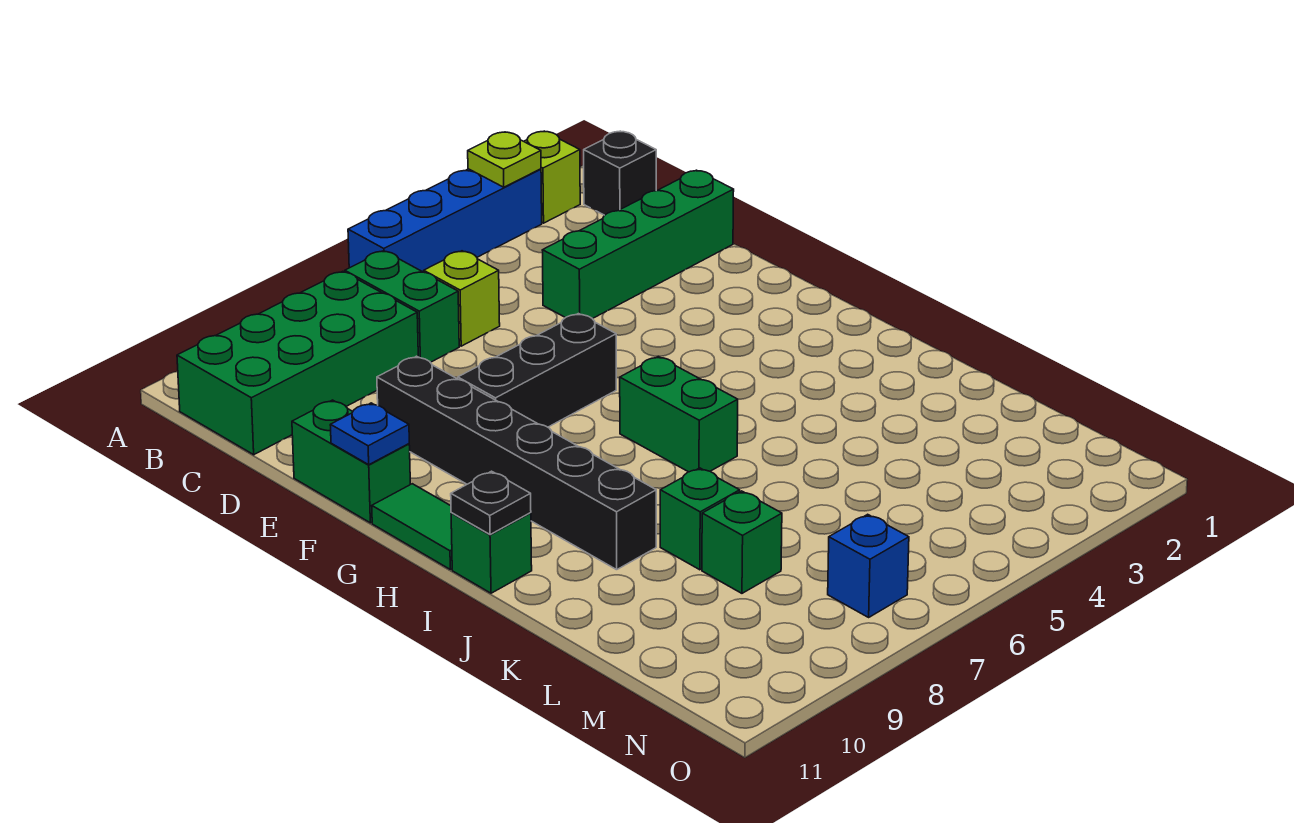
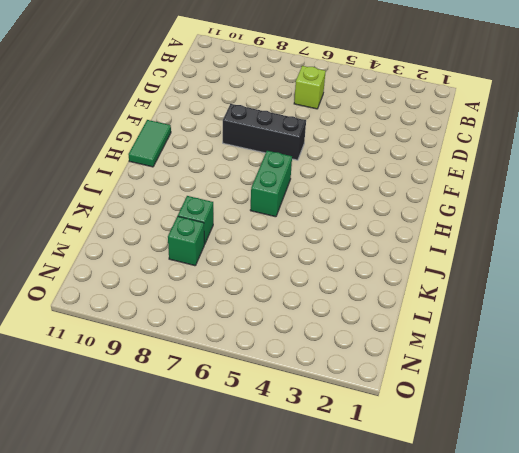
none -> lime brick A2 level 1
none -> blue brick A3:A6 level 1
none -> black brick B1 level 1

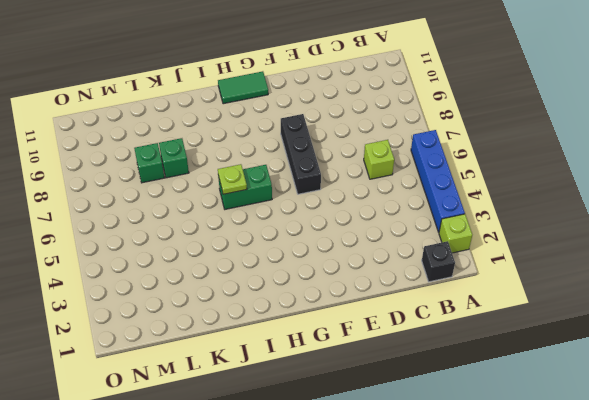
lime plate I6 level 2 -> lime plate A3 level 2
none -> green brick B7:C7 level 1
none -> green brick B8:C11 level 1
none -> green brick D1:D4 level 1

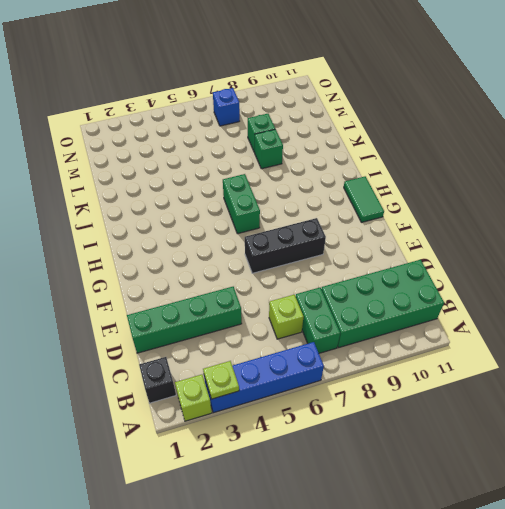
none -> black brick E9:J9 level 1
none -> green brick E11:F11 level 1
none -> green brick I11 level 1

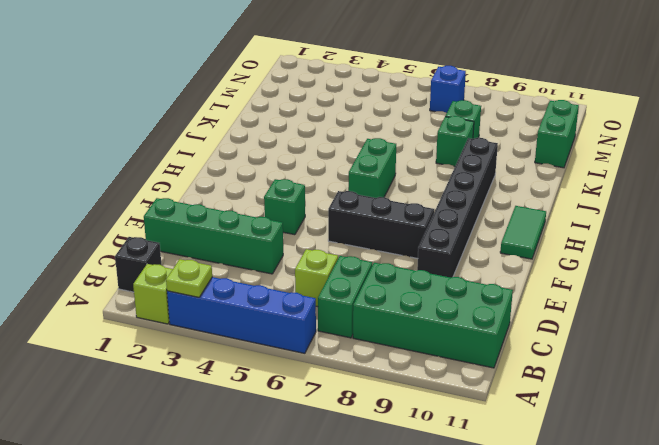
green brick F4 level 1 -> green brick I11 level 1
green brick L11:M11 level 1 -> green brick E11:F11 level 1
none -> blue plate F11 level 2
none -> black plate I11 level 2

